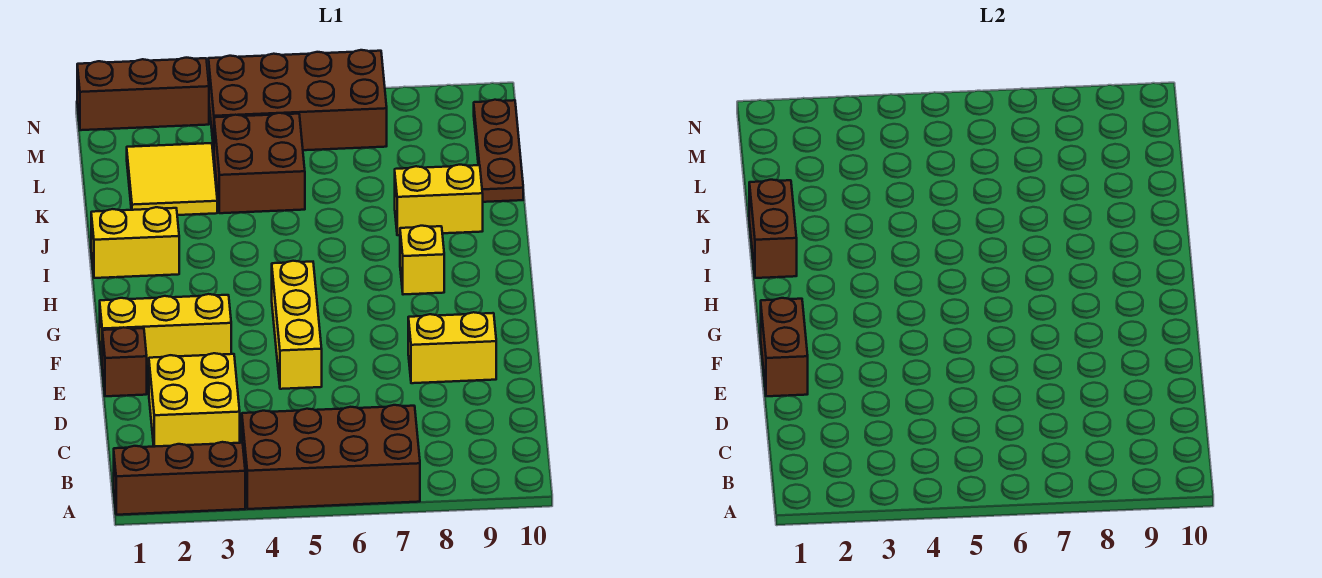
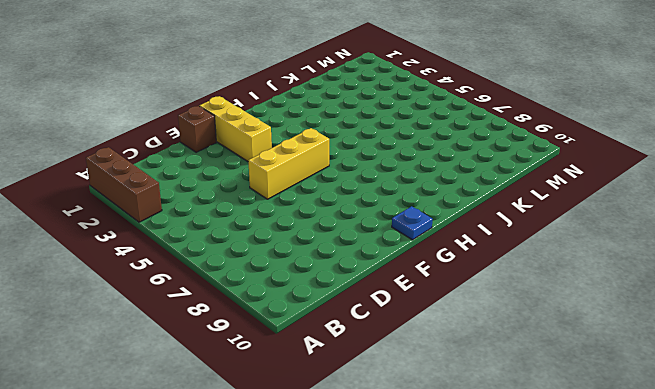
blue plate G10 level 1 -> none
none -> brown brick A4:B7 level 1
none -> yellow brick C2:D3 level 1
none -> yellow brick E8:E9 level 1

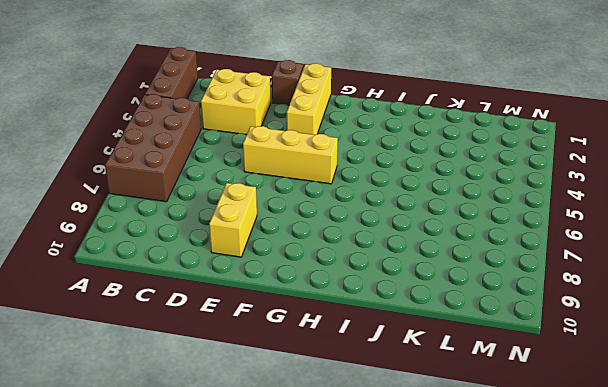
none -> yellow brick H8 level 1
none -> yellow brick I1:I2 level 1
none -> yellow brick J8:J9 level 1

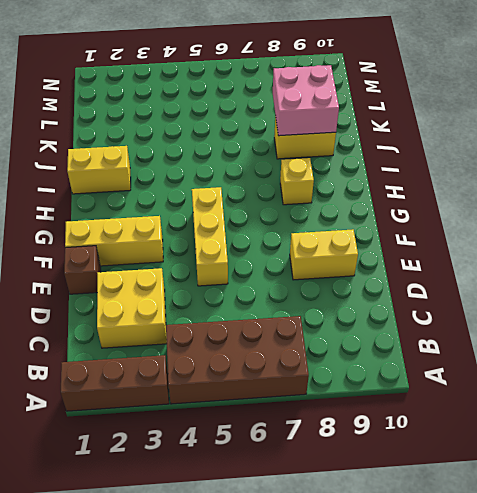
pink brick J8:K9 level 2 -> none
none -> yellow tile K2:L3 level 1
none -> brown brick K4:L5 level 1
none -> brown plate K10:M10 level 1

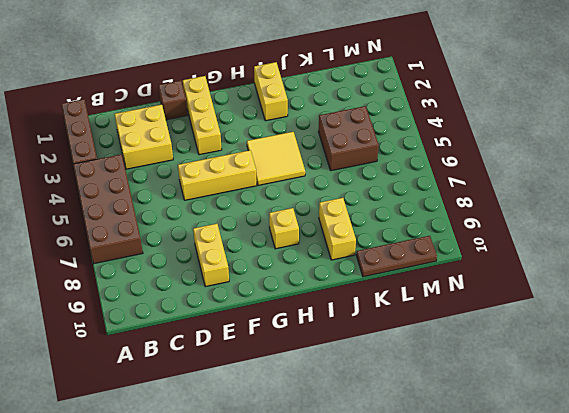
yellow tile H4:I5 level 1 -> yellow tile K2:L3 level 1
none -> brown brick M4:N7 level 1
none -> brown brick N1:N3 level 1
none -> brown brick E1:F1 level 2

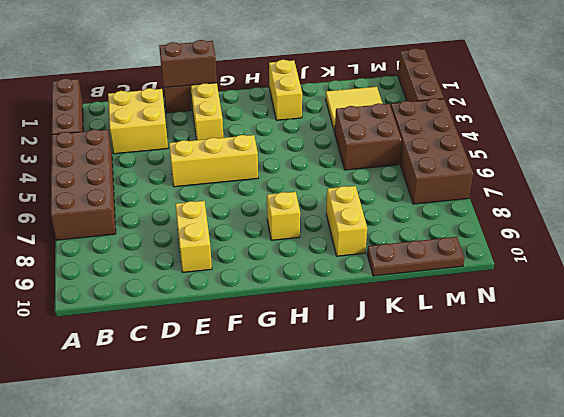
none -> brown brick I1:J1 level 2

